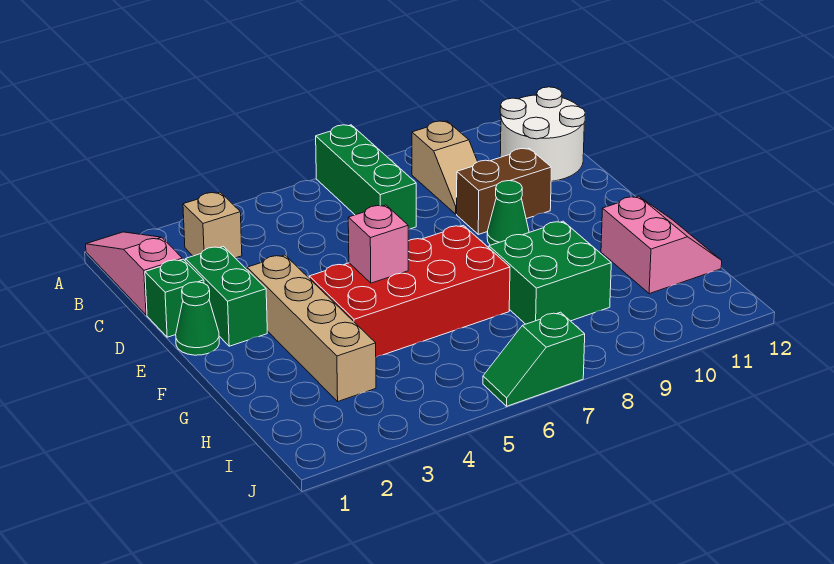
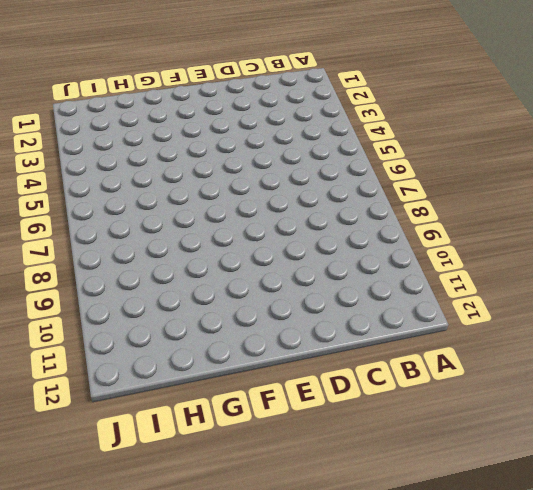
none -> pink slope A1:C1 level 1 top C
none -> green brick A7:C7 level 1
none -> tan brick B3 level 1

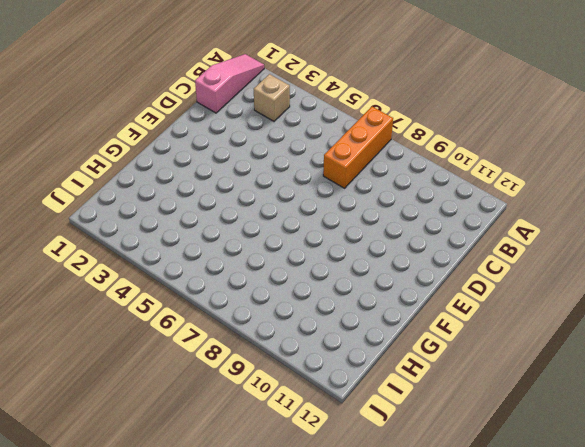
orange brick A7:C7 level 1 -> green brick A7:C7 level 1
none -> tan slope B9:C9 level 1 top B
none -> white round brick B11:C12 level 1
none -> green brick D1 level 1

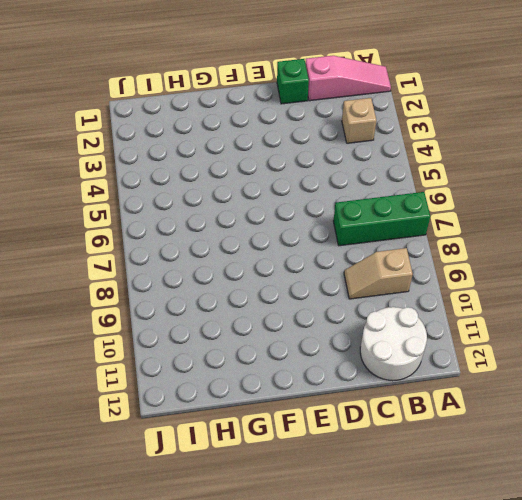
none -> green brick D2:E2 level 1
none -> brown brick D9:D10 level 1
none -> green cone E1 level 1

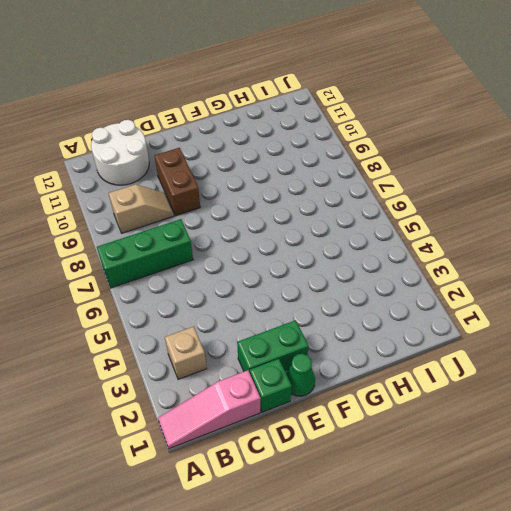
none -> tan brick E3:H3 level 1
none -> green cone E9 level 1
none -> red brick F4:G7 level 1

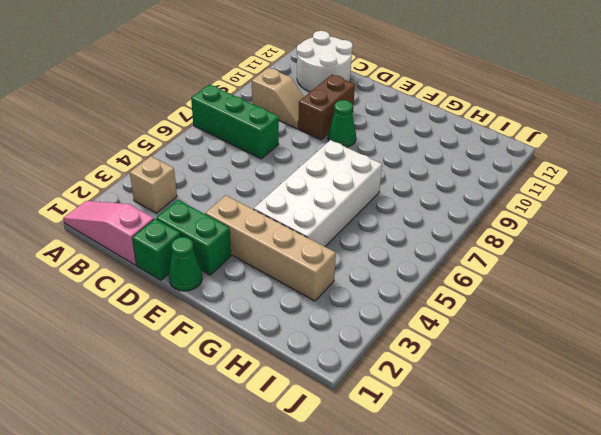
white brick F4:G7 level 1 -> red brick F4:G7 level 1
none -> green brick G8:H9 level 1
none -> pink slope G11:H12 level 1 top 11
none -> green slope J6:J7 level 1 top 7

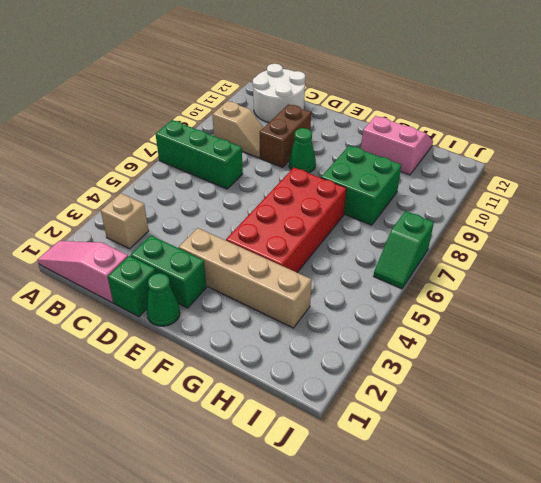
none -> pink brick F5 level 2

